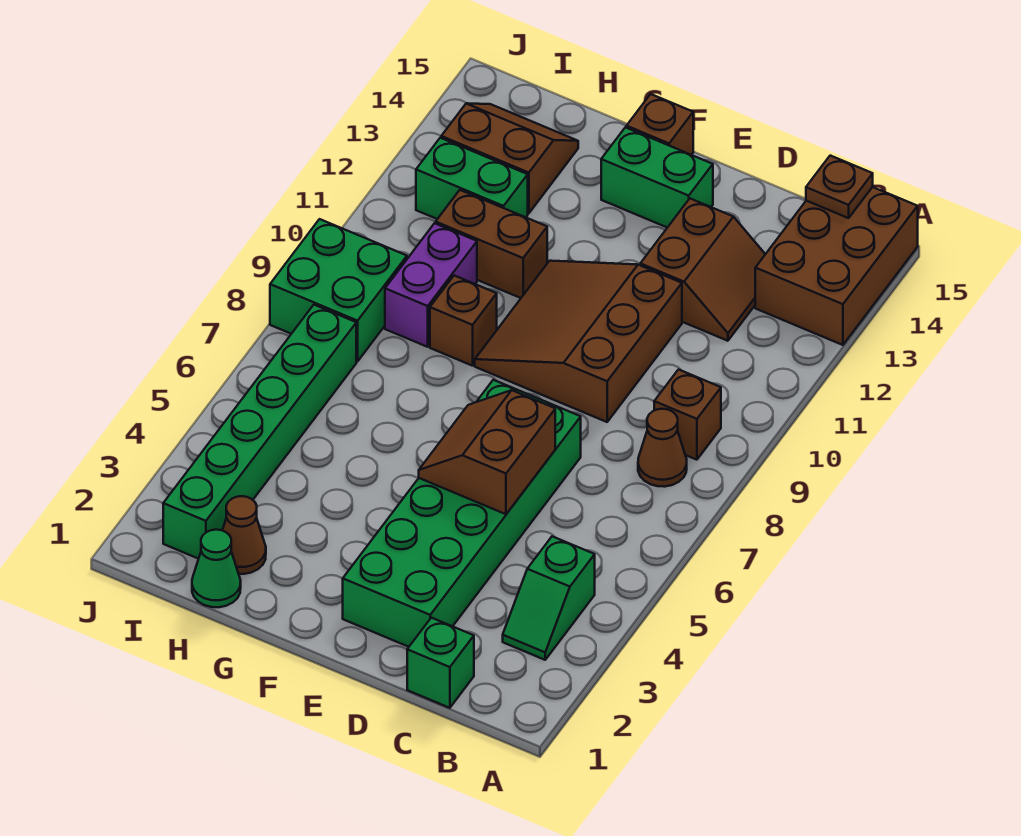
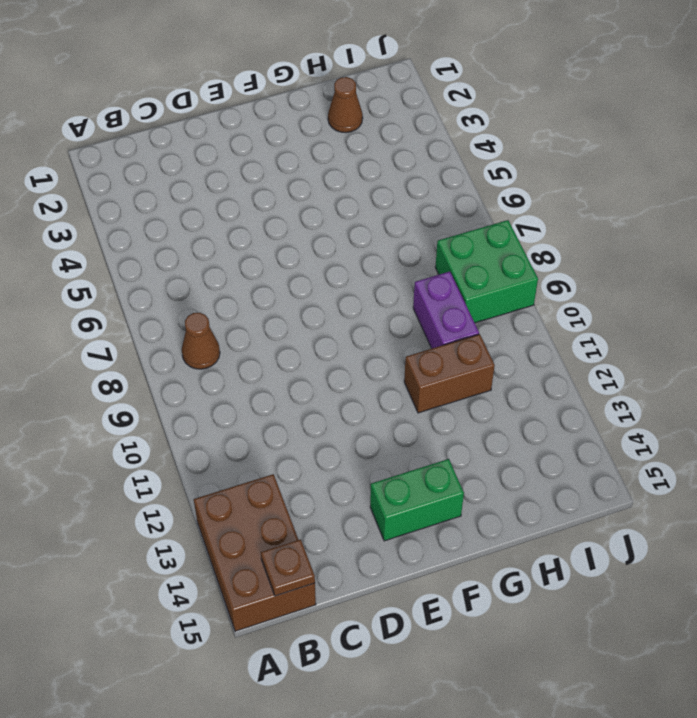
none -> green slope B3:B4 level 1 top 4
none -> brown brick B9 level 1
none -> green brick C1 level 1

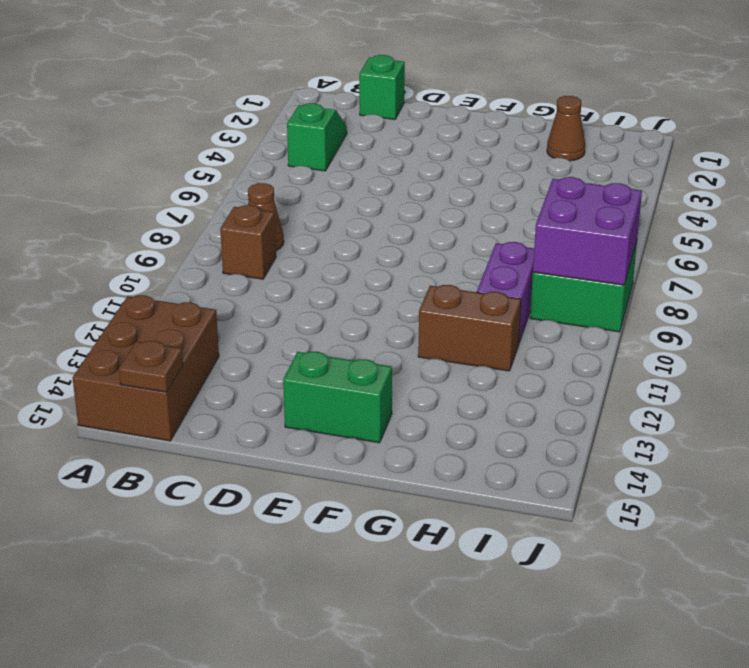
purple brick I8:J9 level 2 -> none
none -> brown slope C12:D13 level 1 top D
none -> green brick D2:E7 level 1
none -> brown slope D9:F11 level 1 top D

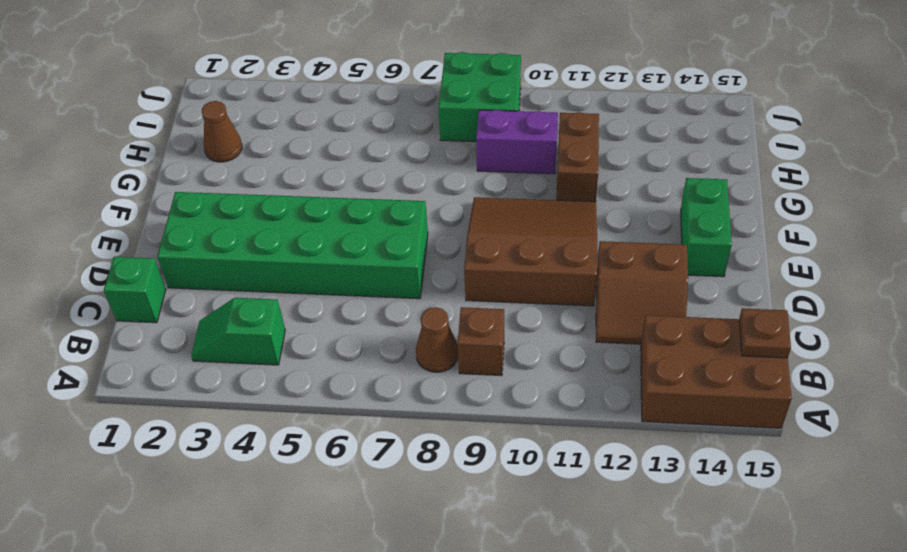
none -> brown brick F15 level 1
none -> brown brick G9 level 1
none -> green cone H1 level 1

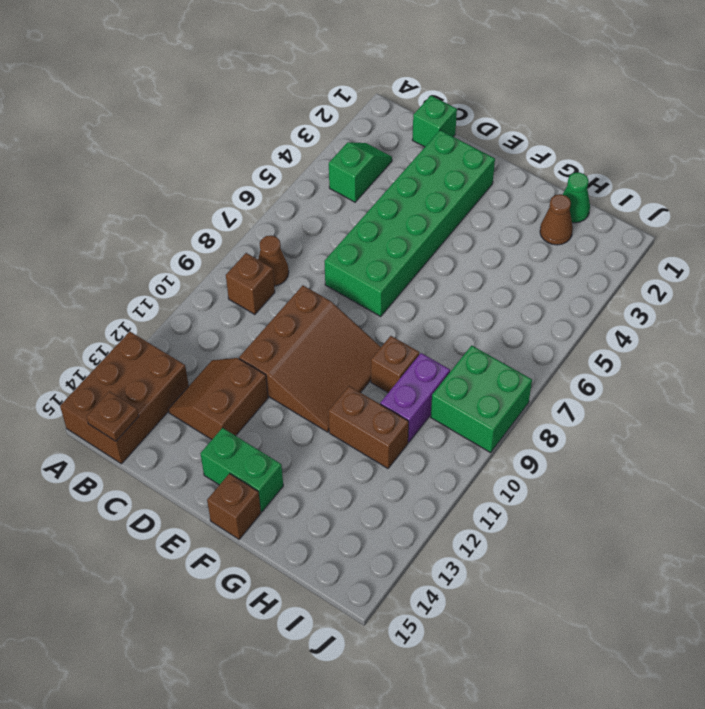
none -> green brick H12:I12 level 1
none -> brown slope H13:I14 level 1 top 13
none -> green brick I2:I7 level 1

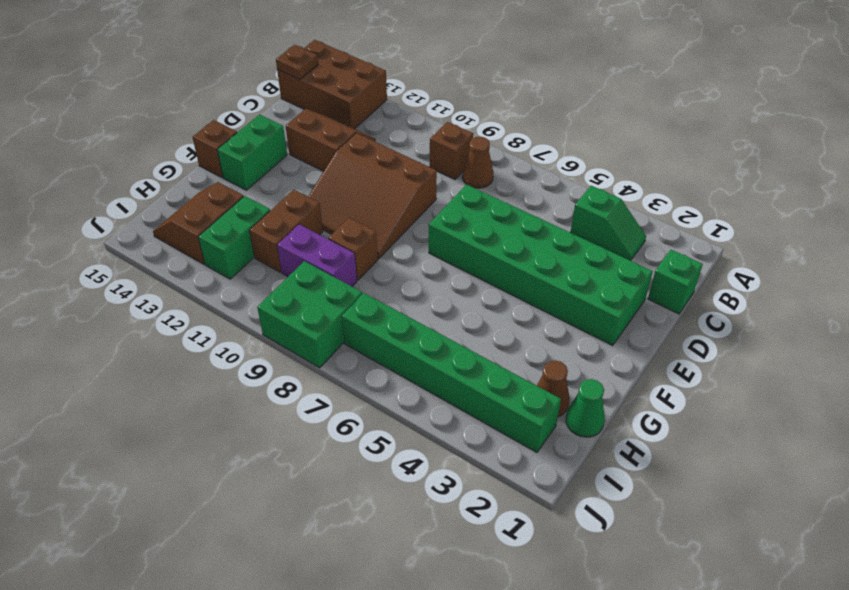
none -> brown slope D5:E6 level 2 top D

